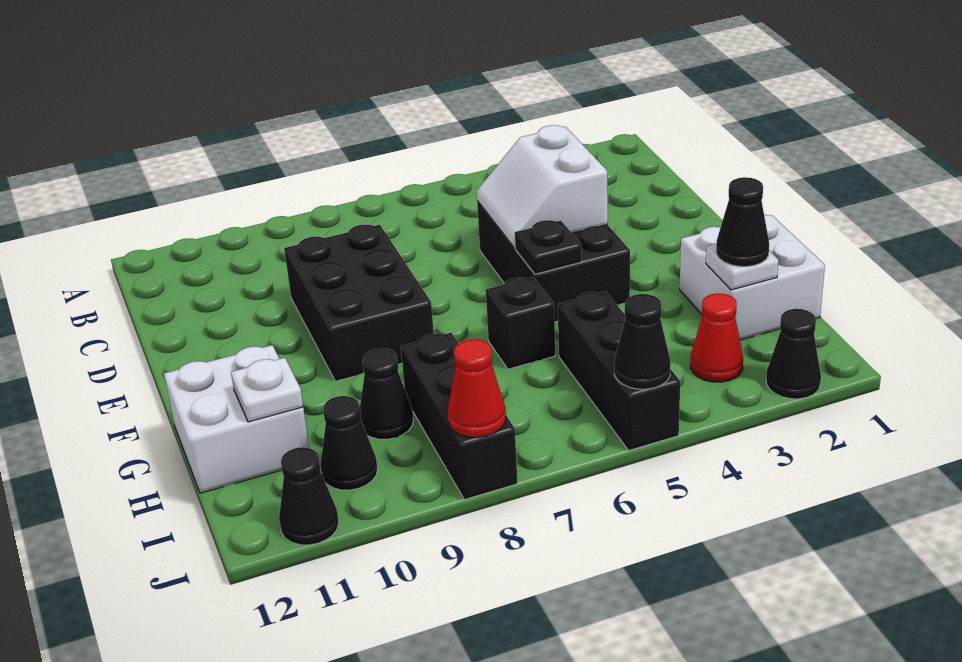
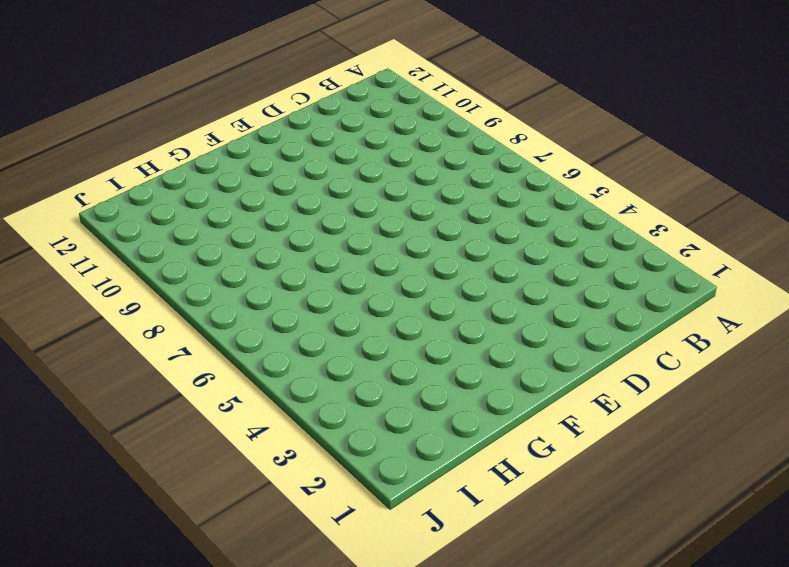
none -> black brick D4:F5 level 1
none -> black brick D8:F9 level 1
none -> white brick G1:H2 level 1

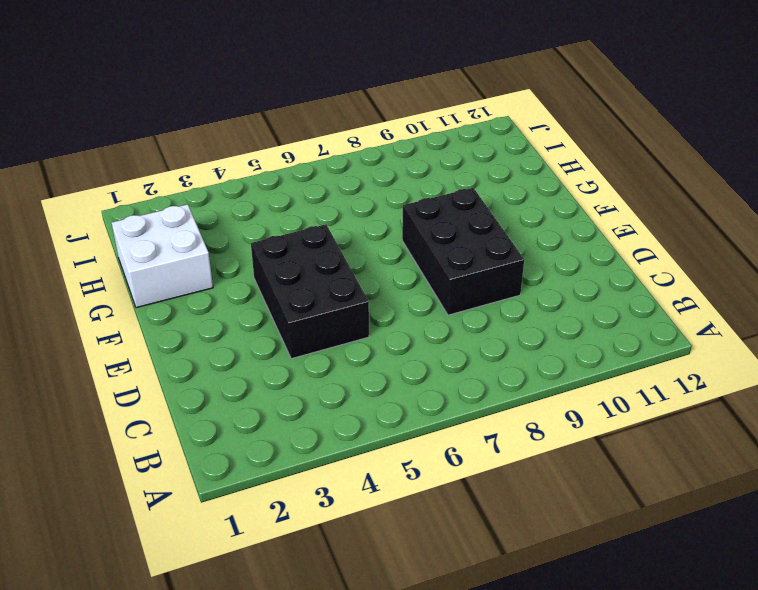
none -> black brick G6 level 1
none -> white brick G11:H12 level 1
none -> black brick H5:J5 level 1

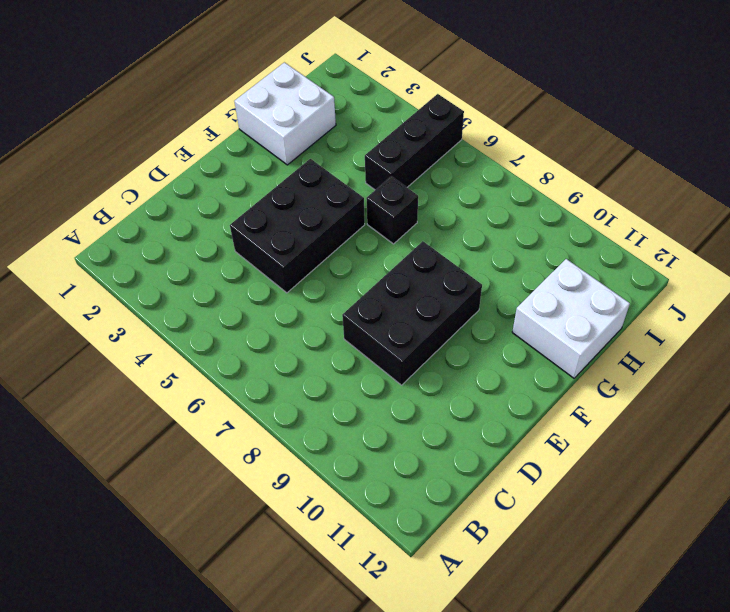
none -> black brick H8:J8 level 1
none -> black cone H9 level 1
none -> red cone I3 level 1

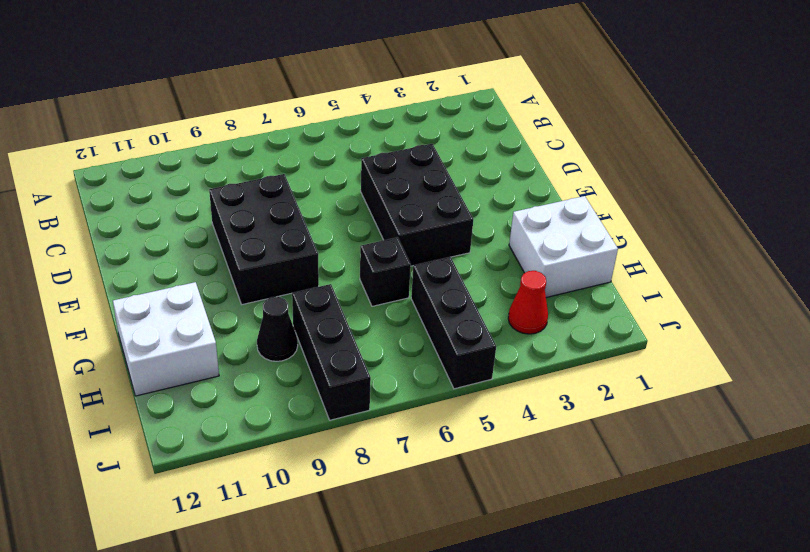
none -> black cone I10 level 1
none -> black cone J2 level 1
none -> black cone J11 level 1

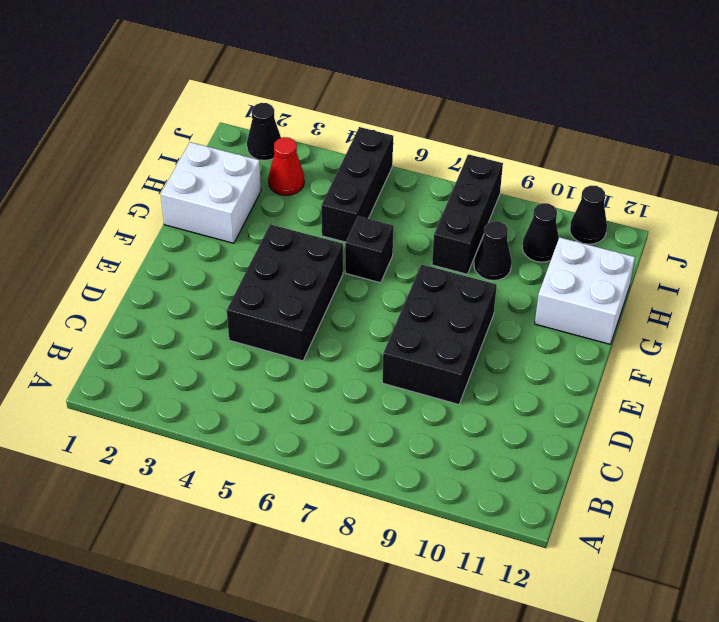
none -> white slope D4:E5 level 2 top 4
none -> black plate F5 level 2
none -> white plate H2 level 2

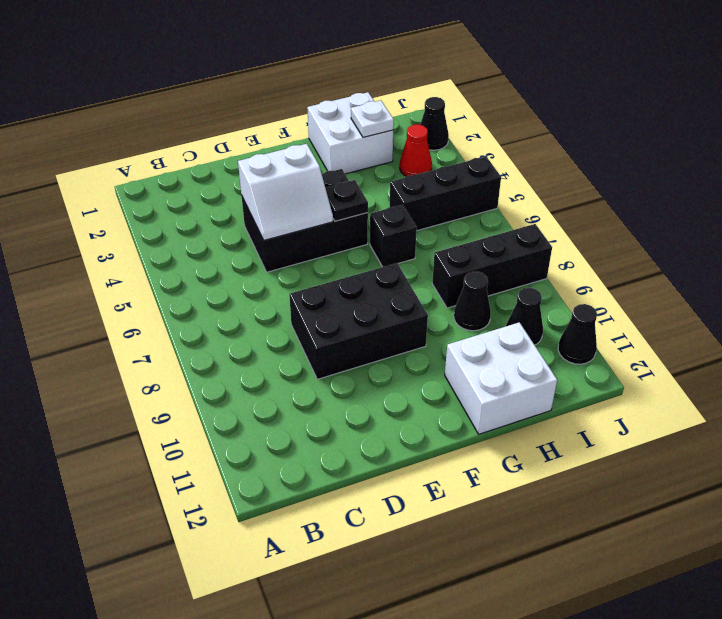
none -> white plate H11 level 2
none -> black cone J5 level 2
none -> red cone J8 level 2

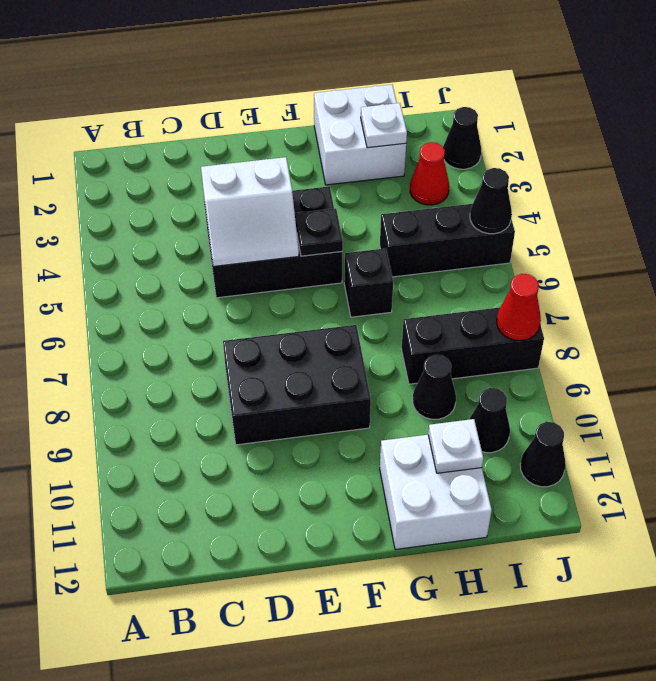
none -> black cone H2 level 3

